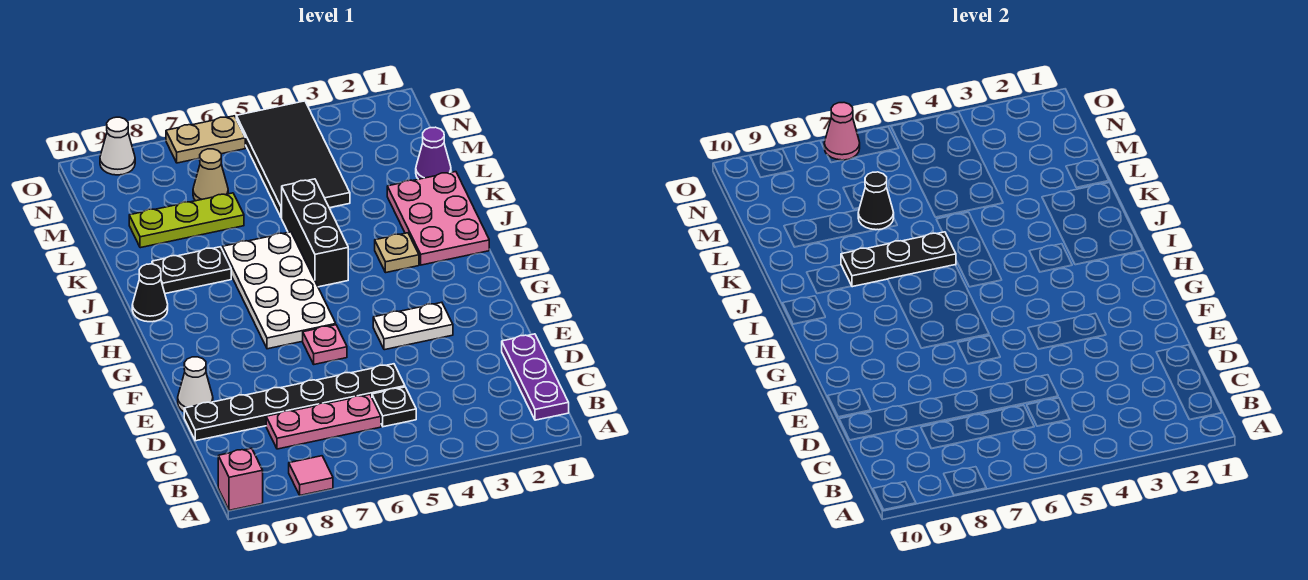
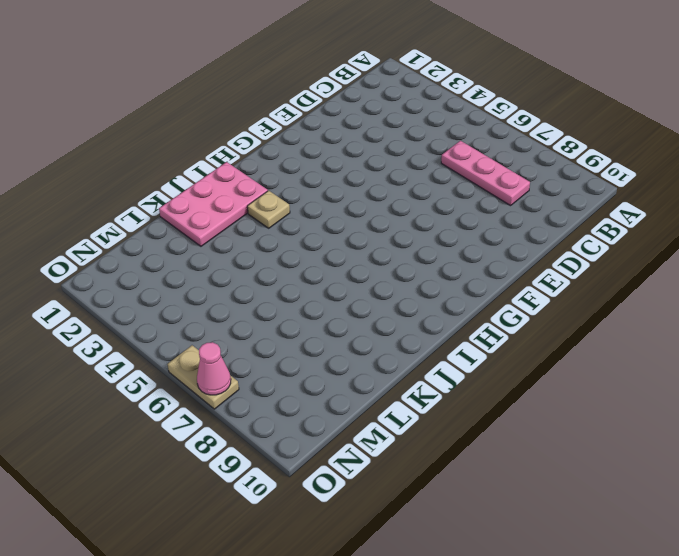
none -> pink tile A8 level 1
none -> pink brick A10 level 1
none -> purple plate B1:D1 level 1

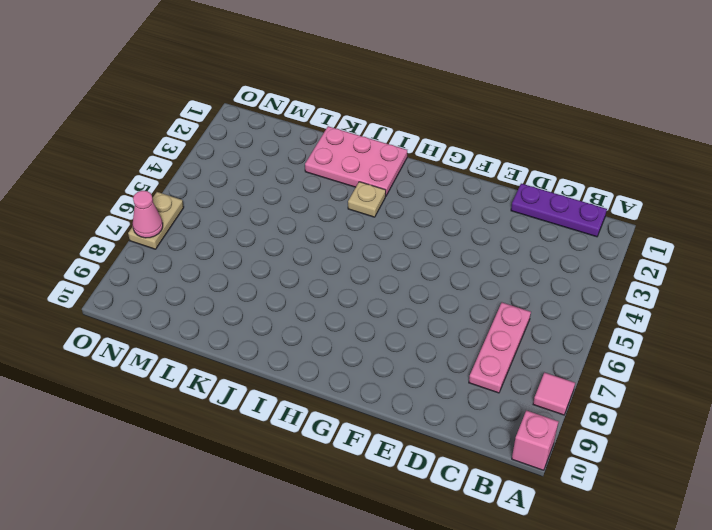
none -> black plate C5 level 1
none -> black plate D5:D10 level 1
none -> white cone E10 level 1

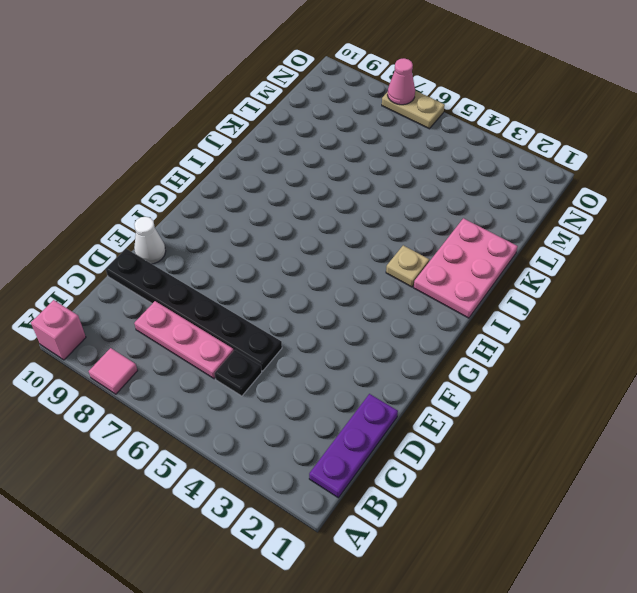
none -> white plate F3:F4 level 1
none -> pink plate F6 level 1
none -> white plate G6:J7 level 1

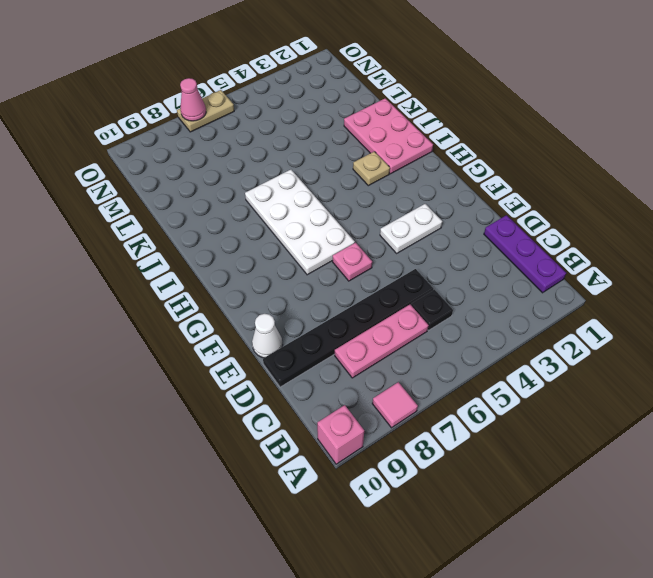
none -> black brick I5:K5 level 1
none -> black cone I10 level 1
none -> black plate J8:J9 level 1

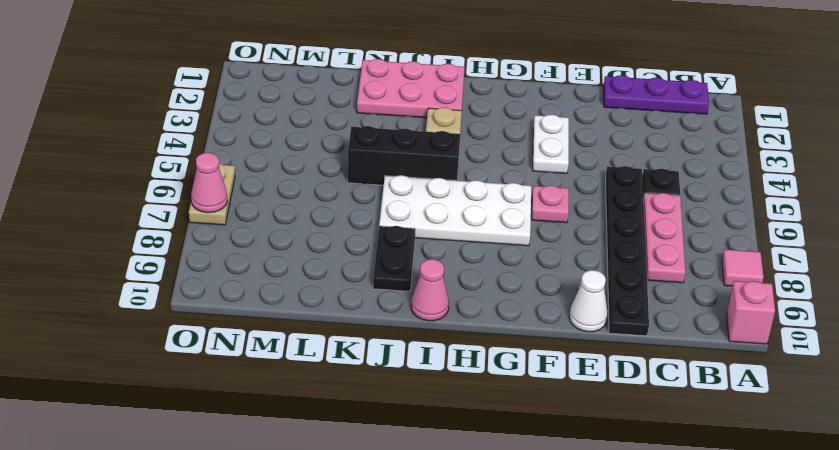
pink cone I10 level 1 -> black cone I10 level 1
none -> purple cone L1 level 1
none -> black tile L4:O5 level 1
none -> lime plate L7:L9 level 1

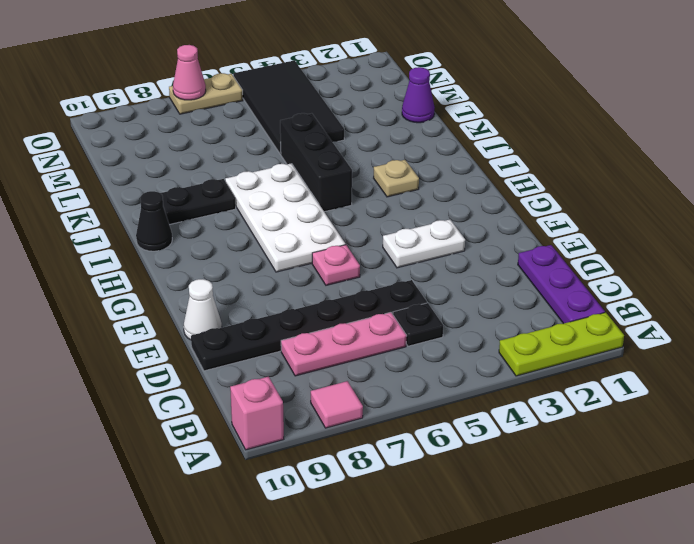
lime plate A1:A3 level 1 -> lime plate L7:L9 level 1
none -> pink plate I1:K2 level 1
none -> tan cone M7 level 1
none -> white cone O9 level 1

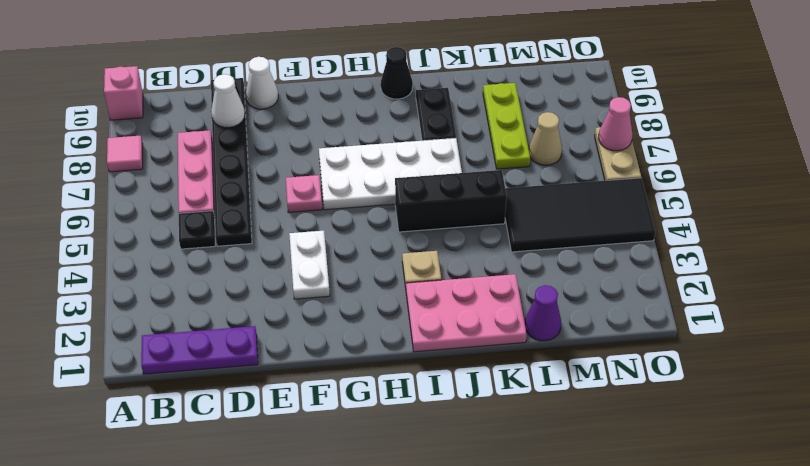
white cone D9 level 2 -> white cone O9 level 1
none -> black plate J6:J8 level 2
none -> black cone L7 level 2

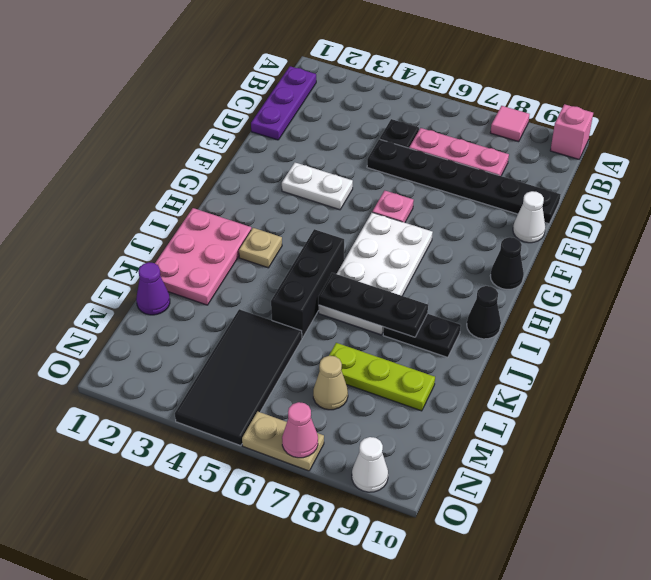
black cone G10 level 1 -> black cone L7 level 2

